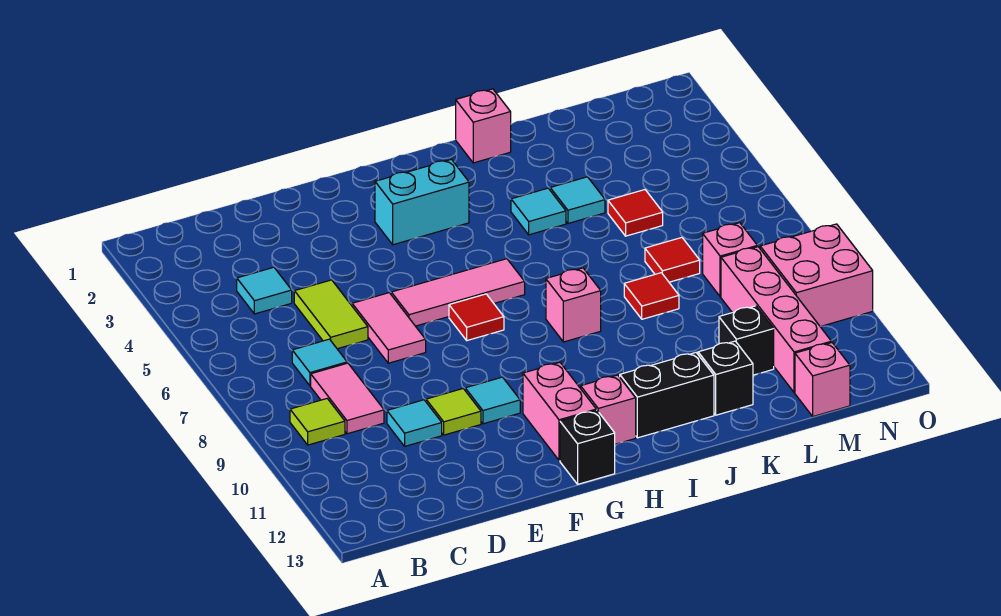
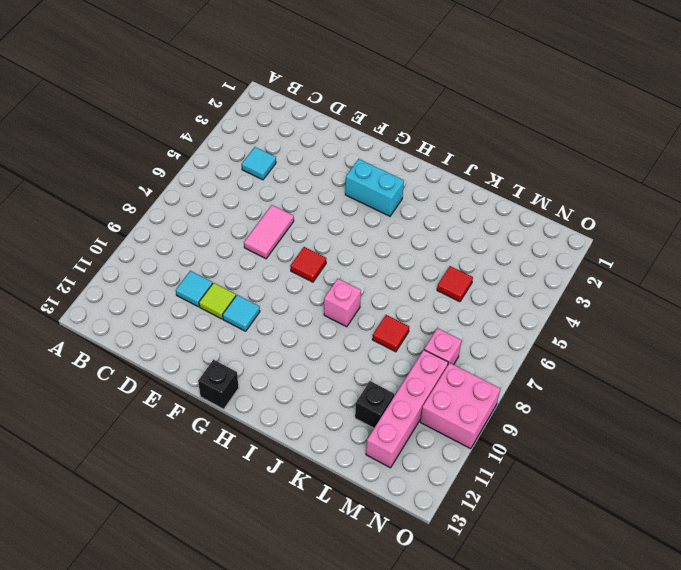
none -> lime tile B9 level 1
none -> cyan tile C7 level 1
none -> pink tile C8:C9 level 1

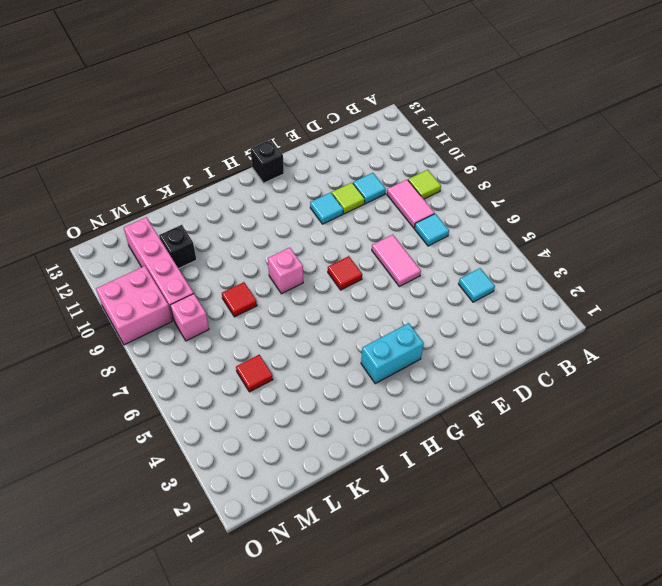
none -> lime tile D5:D6 level 1
none -> pink tile F6:H6 level 1
none -> pink brick G11:G12 level 1

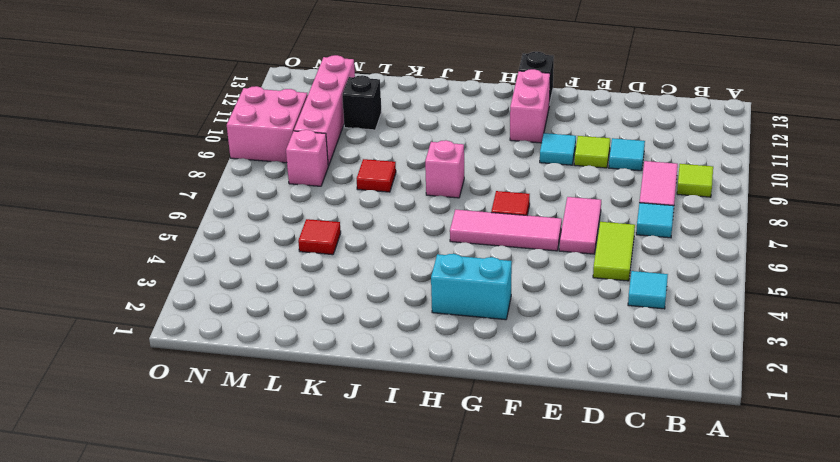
none -> pink brick H12 level 1
none -> black brick I12:J12 level 1
none -> pink brick J1 level 1

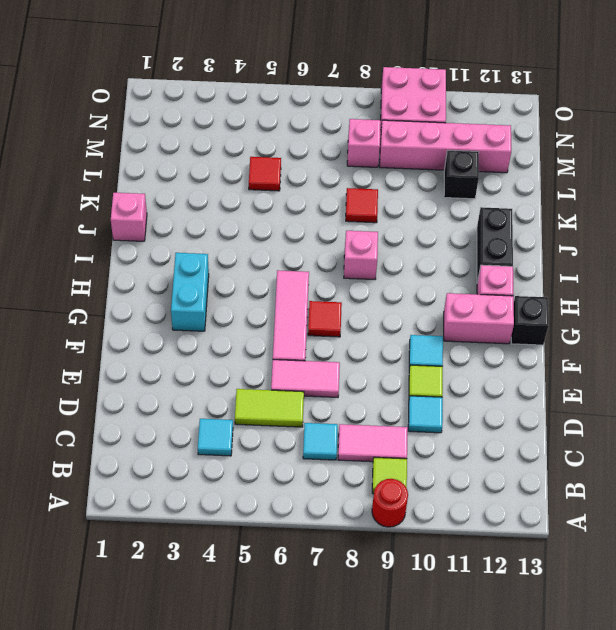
red round brick A9 level 1 -> none
none -> cyan tile J4 level 1
none -> cyan tile K4 level 1
none -> black brick K12 level 1

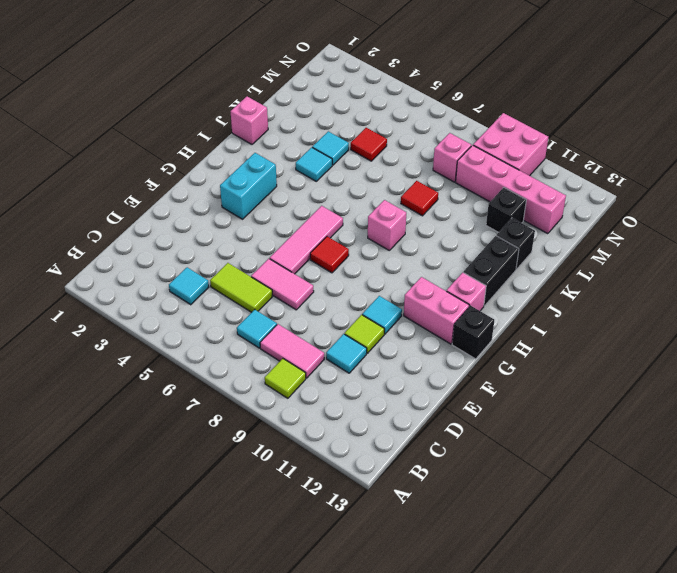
none -> red tile L7 level 1
none -> pink brick M13 level 1

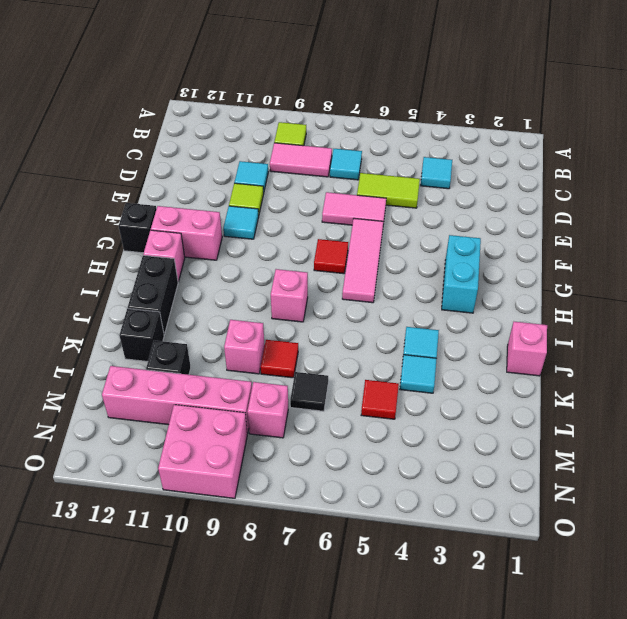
pink brick K9 level 1 -> pink brick M13 level 1
black tile L7 level 1 -> red tile L7 level 1

